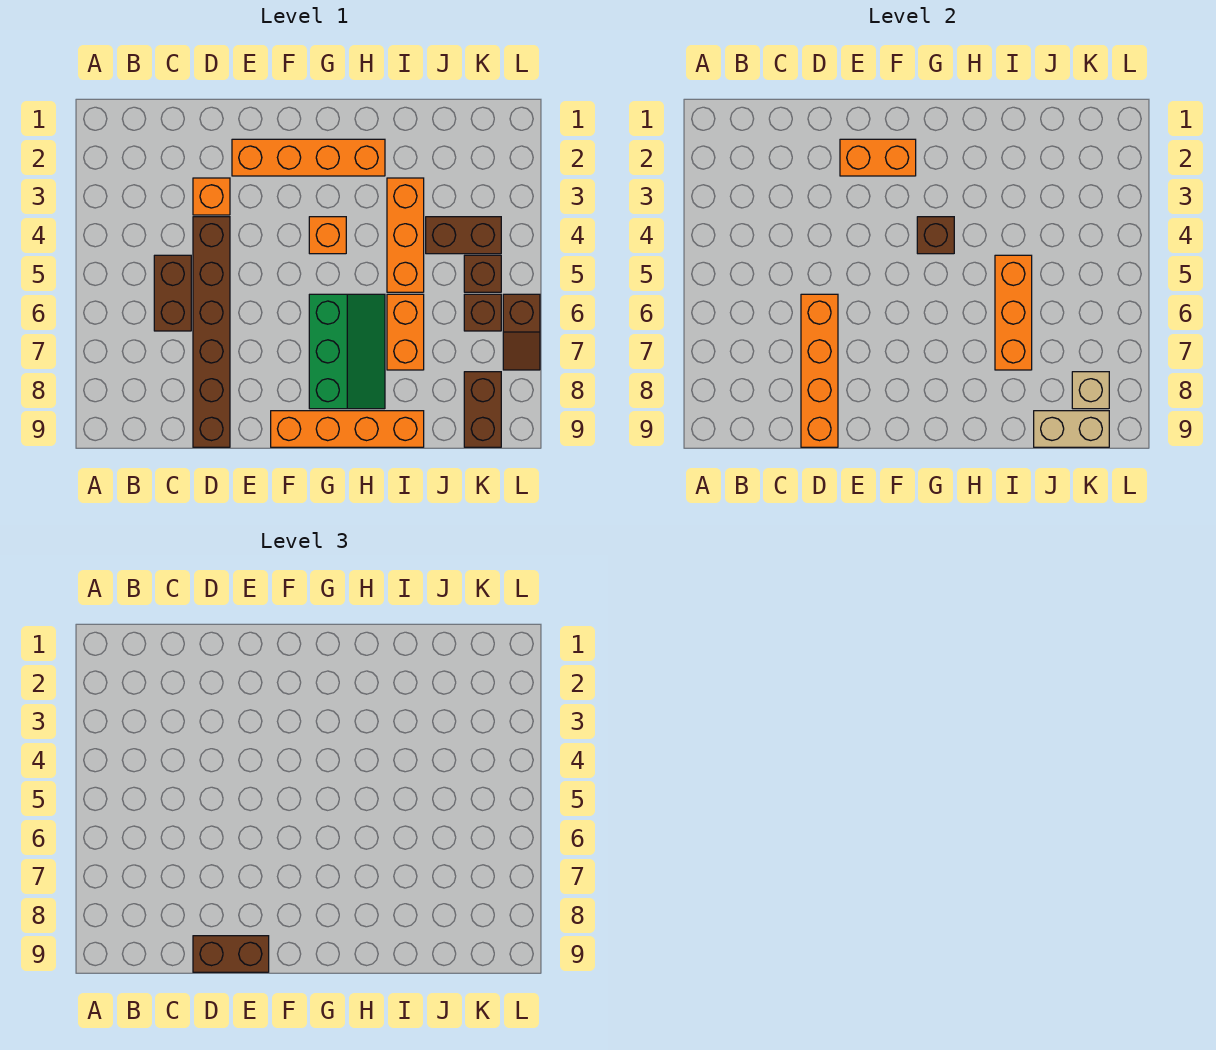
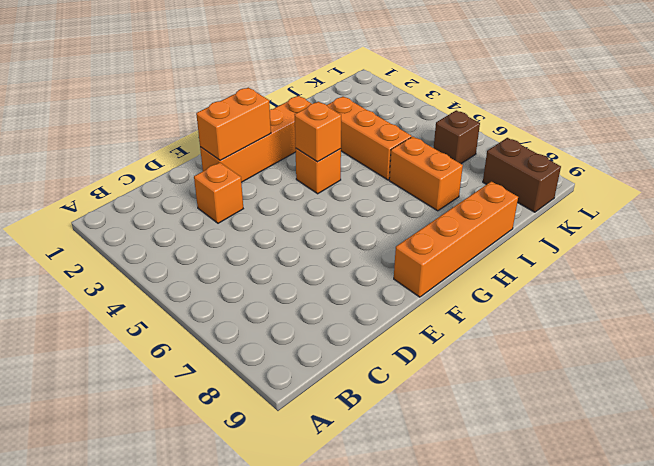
orange brick G4 level 2 -> brown brick G4 level 2
none -> brown brick C5:C6 level 1
none -> brown brick D4:D9 level 1
none -> green slope G6:H8 level 1 top G

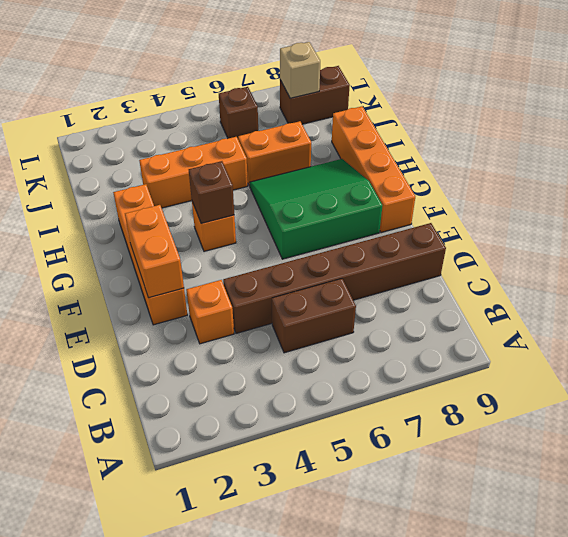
green slope F6:H8 level 1 top F -> green slope G6:H8 level 1 top G
none -> brown brick J4:K4 level 1
none -> brown brick K5 level 1
none -> brown slope L6:L7 level 1 top 6

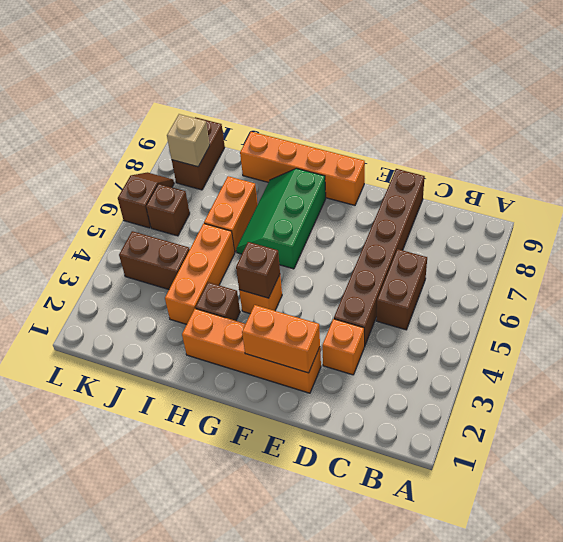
brown brick H3 level 1 -> brown brick K5 level 1
none -> orange brick D6:D9 level 2
none -> orange brick I5:I7 level 2
none -> tan brick J9:K9 level 2

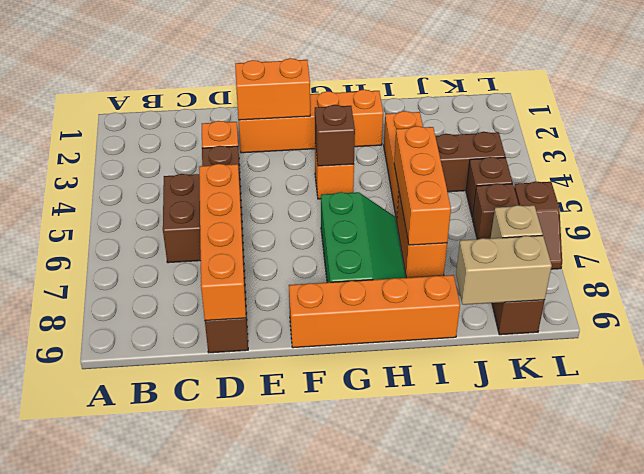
none -> brown brick D9:E9 level 3

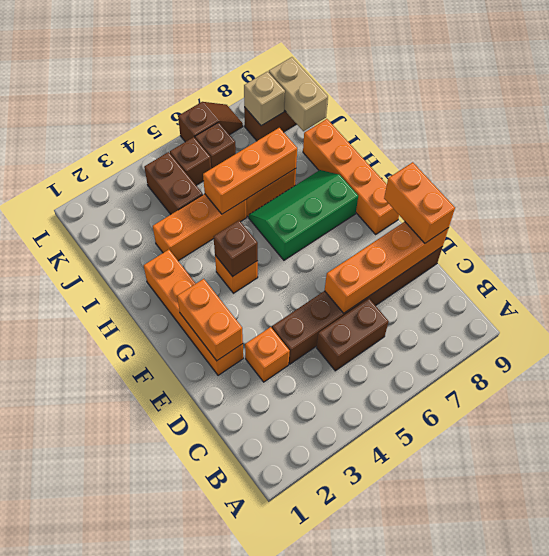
orange brick D9:E9 level 3 -> brown brick D9:E9 level 3

